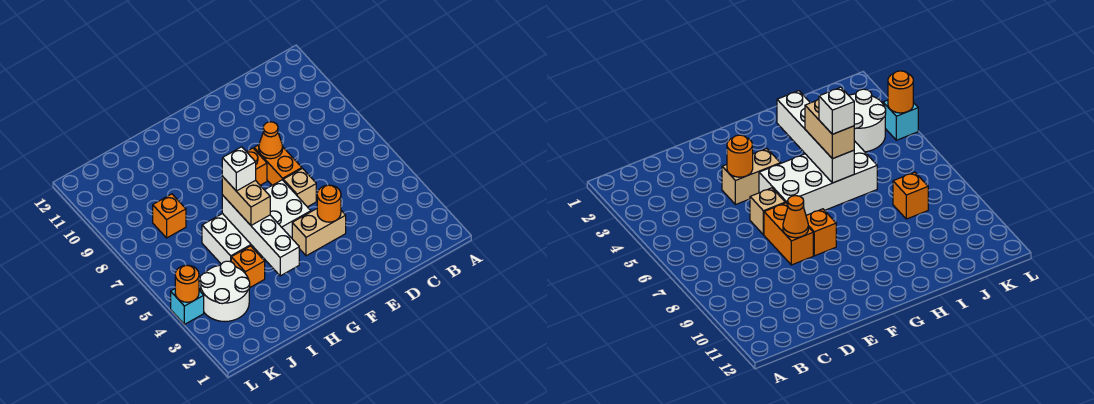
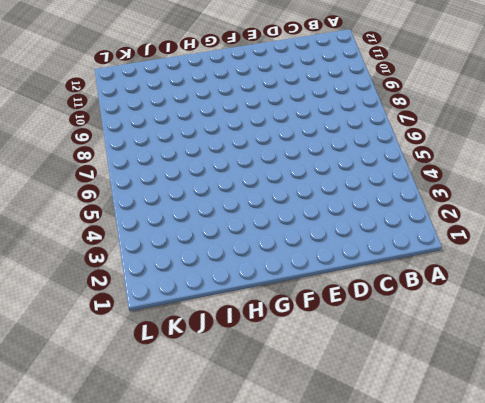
none -> tan brick E4:F4 level 1
none -> tan brick E6 level 1
none -> orange brick E7:E8 level 1

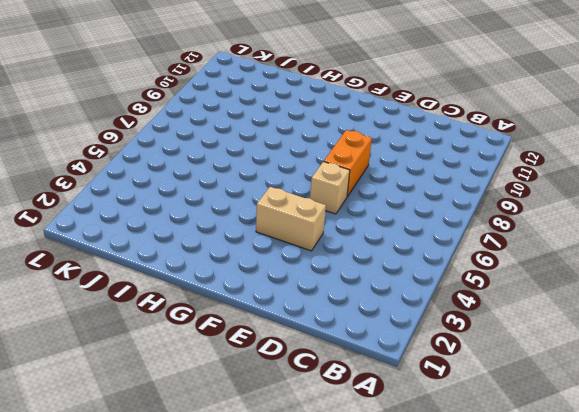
none -> white brick F5:I6 level 1
none -> orange brick F8 level 1
none -> orange brick I4 level 1

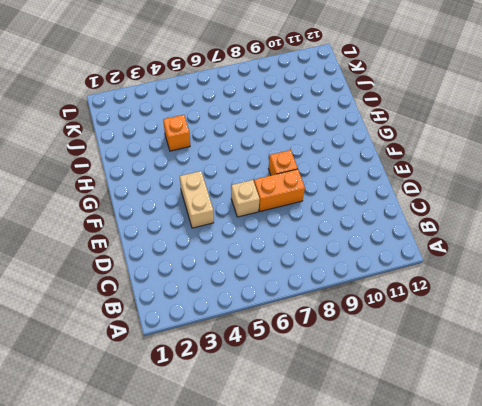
none -> white brick F5:I6 level 1
none -> white round brick J3:K4 level 1
none -> orange brick J8 level 1

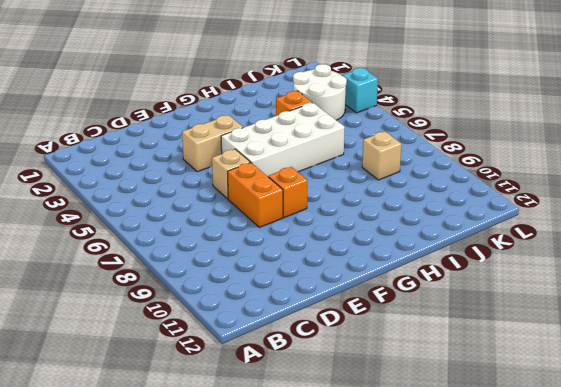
tan brick J8 level 1 -> orange brick J8 level 1
none -> orange round brick E4 level 2
none -> orange cone E8 level 2
none -> white brick H3:H6 level 2

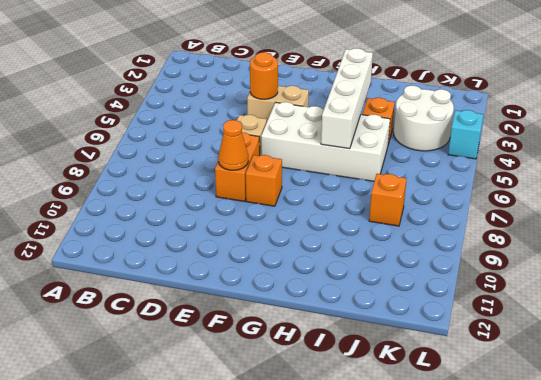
none -> orange round brick L4 level 2
none -> tan brick H5:H6 level 3
none -> white brick H6 level 4

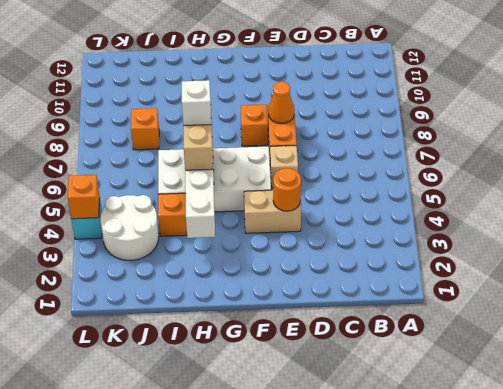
orange brick L4 level 2 -> orange round brick L4 level 2

